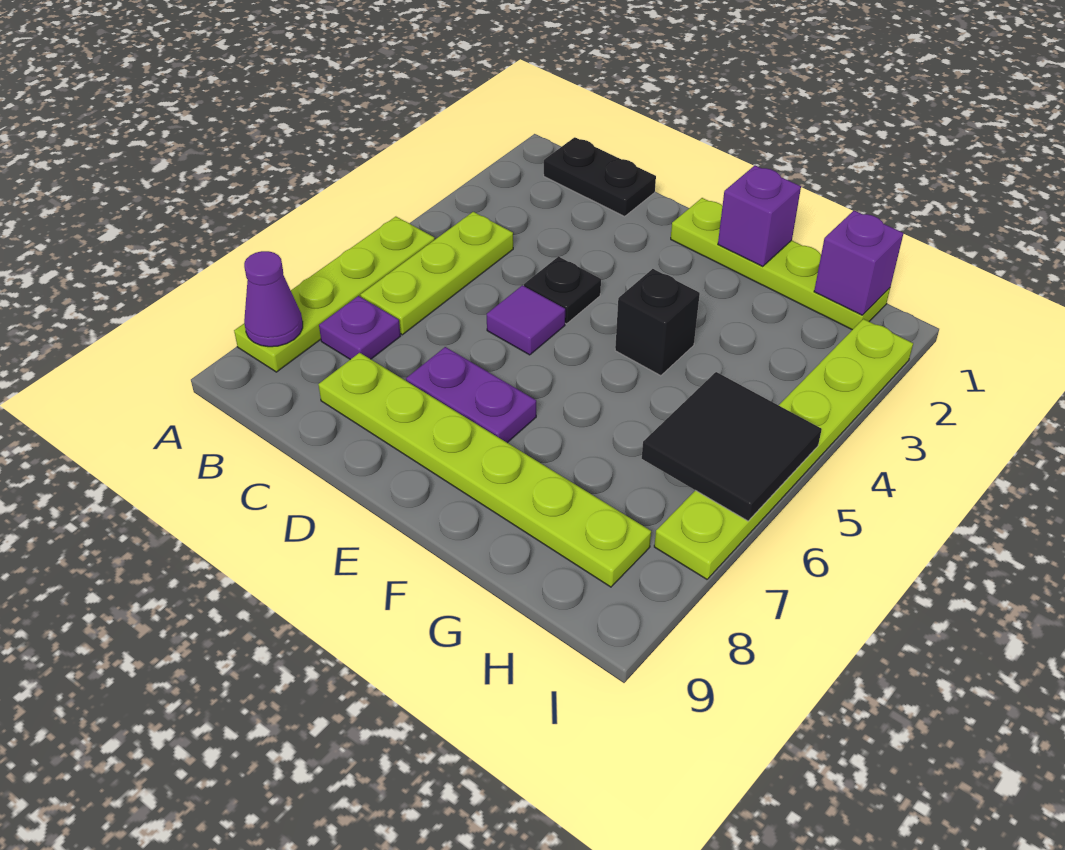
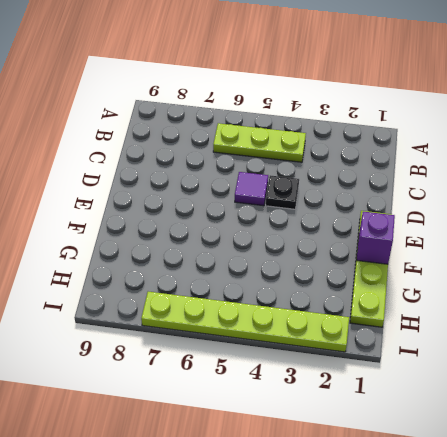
none -> lime plate A5:A8 level 1
none -> black plate B1:C1 level 1
none -> purple plate B7 level 1

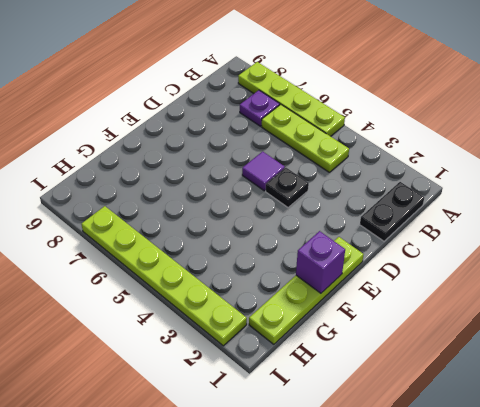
none -> lime plate C8:H8 level 1
none -> purple plate D7:E7 level 1
none -> black brick F4 level 1

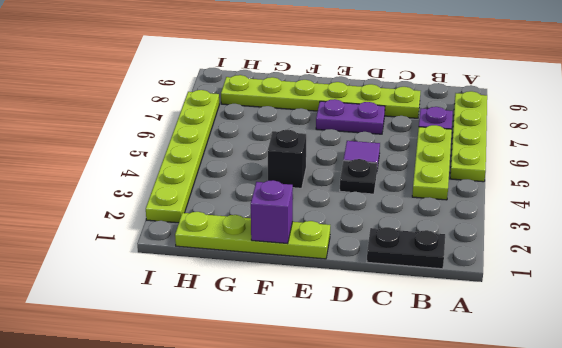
none -> purple cone A8 level 2
none -> purple brick H1 level 2
none -> black tile H5:I6 level 2

